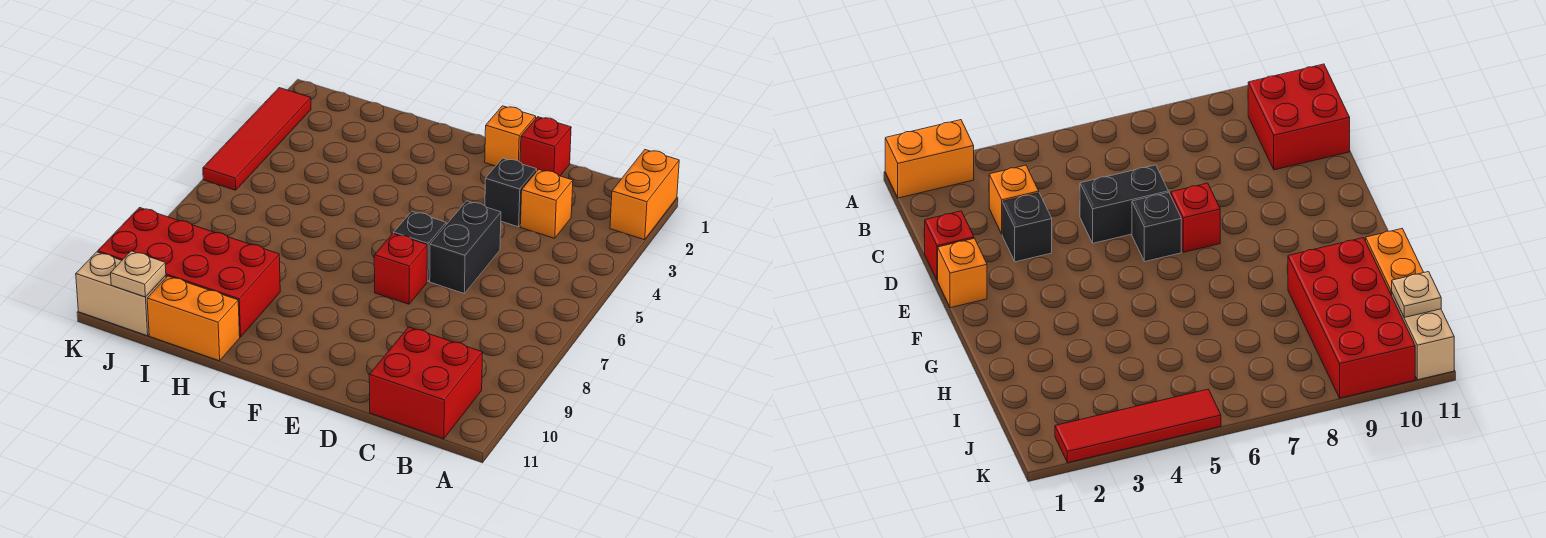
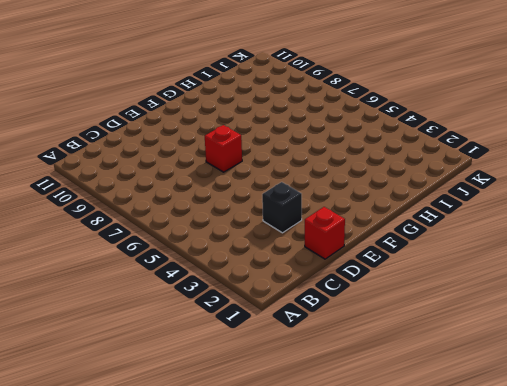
none -> orange brick A1:A2 level 1
none -> red brick B10:C11 level 1
none -> orange brick C3 level 1

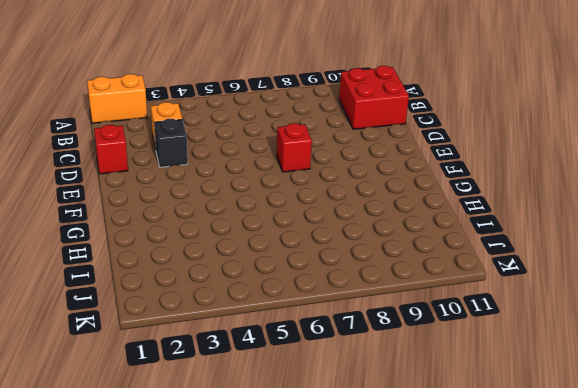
none -> black brick D5:D6 level 1
none -> orange brick E1 level 1
none -> black brick E6 level 1

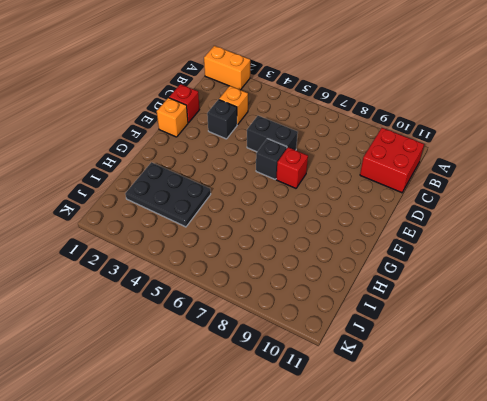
black plate H2:I4 level 1 -> none
none -> red brick H9:K10 level 1
none -> orange brick H11:I11 level 1
none -> tan brick J11:K11 level 1

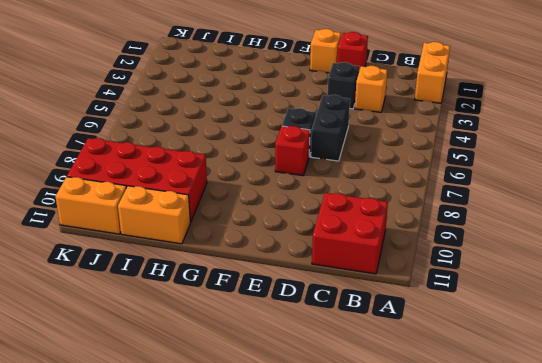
orange brick J11:K11 level 1 -> tan brick J11:K11 level 1
none -> red tile K2:K5 level 1
none -> tan plate J11 level 2

